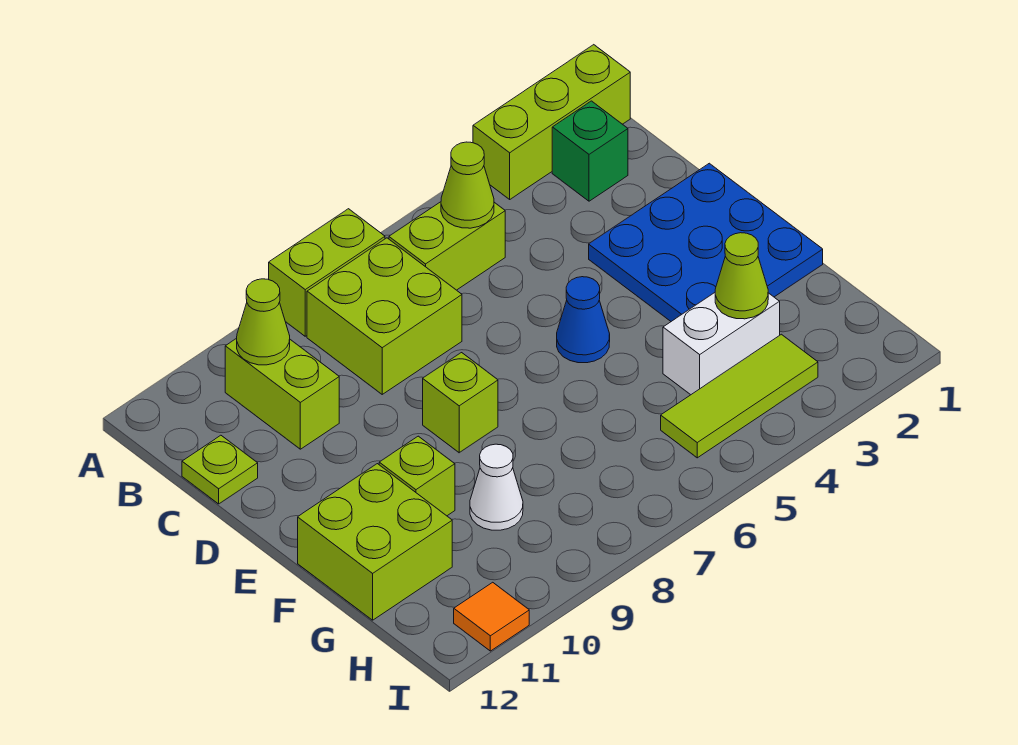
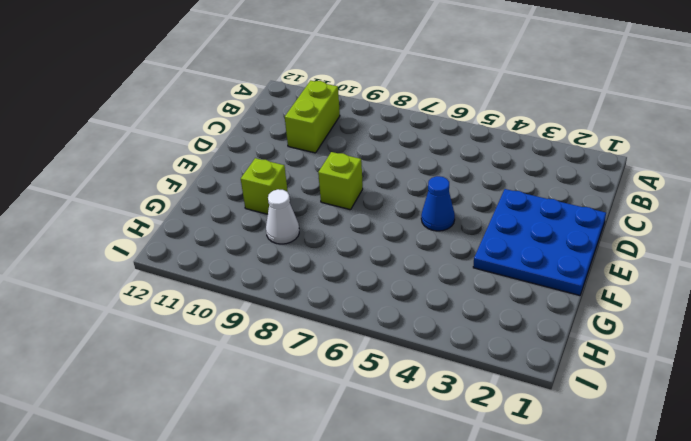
none -> lime brick A1:A3 level 1
none -> lime brick A7:A8 level 1
none -> green brick B2 level 1

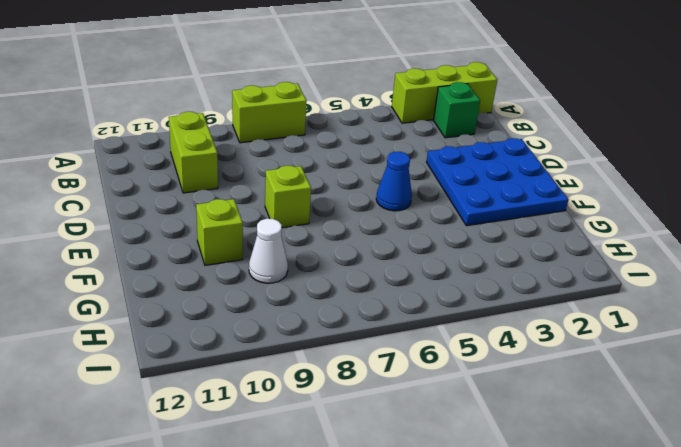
none -> lime brick B5:B6 level 1
none -> lime brick B7:C8 level 1
none -> lime plate C12 level 1

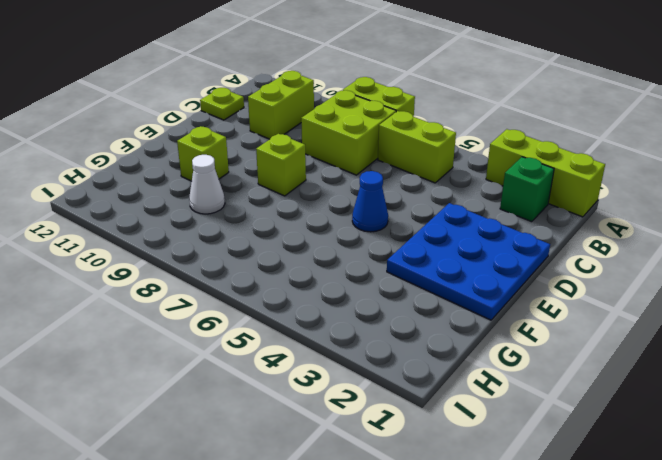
none -> lime brick F11:G12 level 1
none -> white brick G3:G4 level 1
none -> lime tile H3:H5 level 1

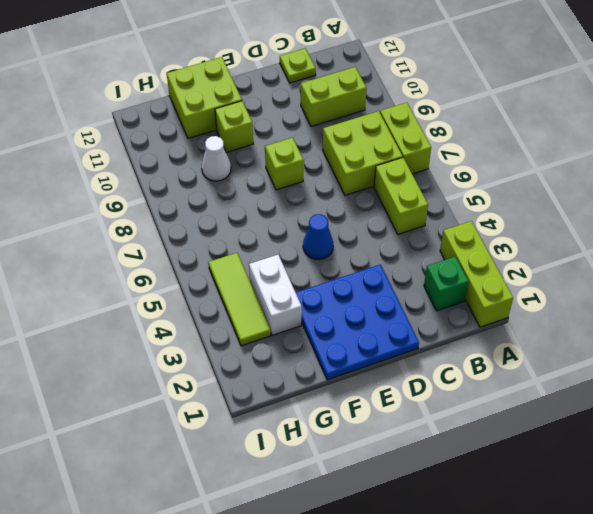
none -> orange tile I11 level 1
none -> lime cone B5 level 2
none -> lime cone B10 level 2

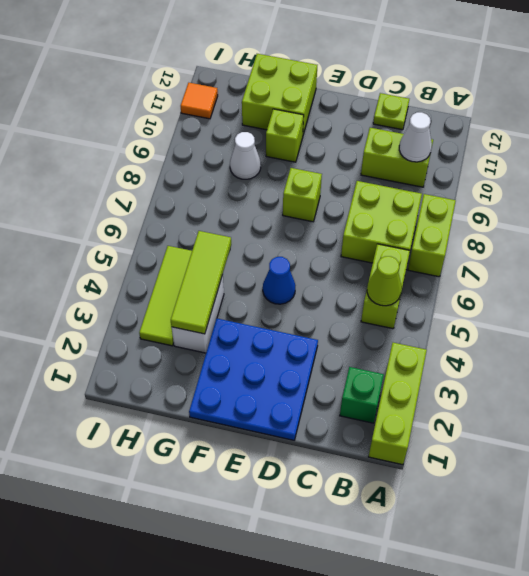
white cone B10 level 2 -> lime cone B10 level 2
lime tile G3:G5 level 2 -> lime cone G3 level 2

